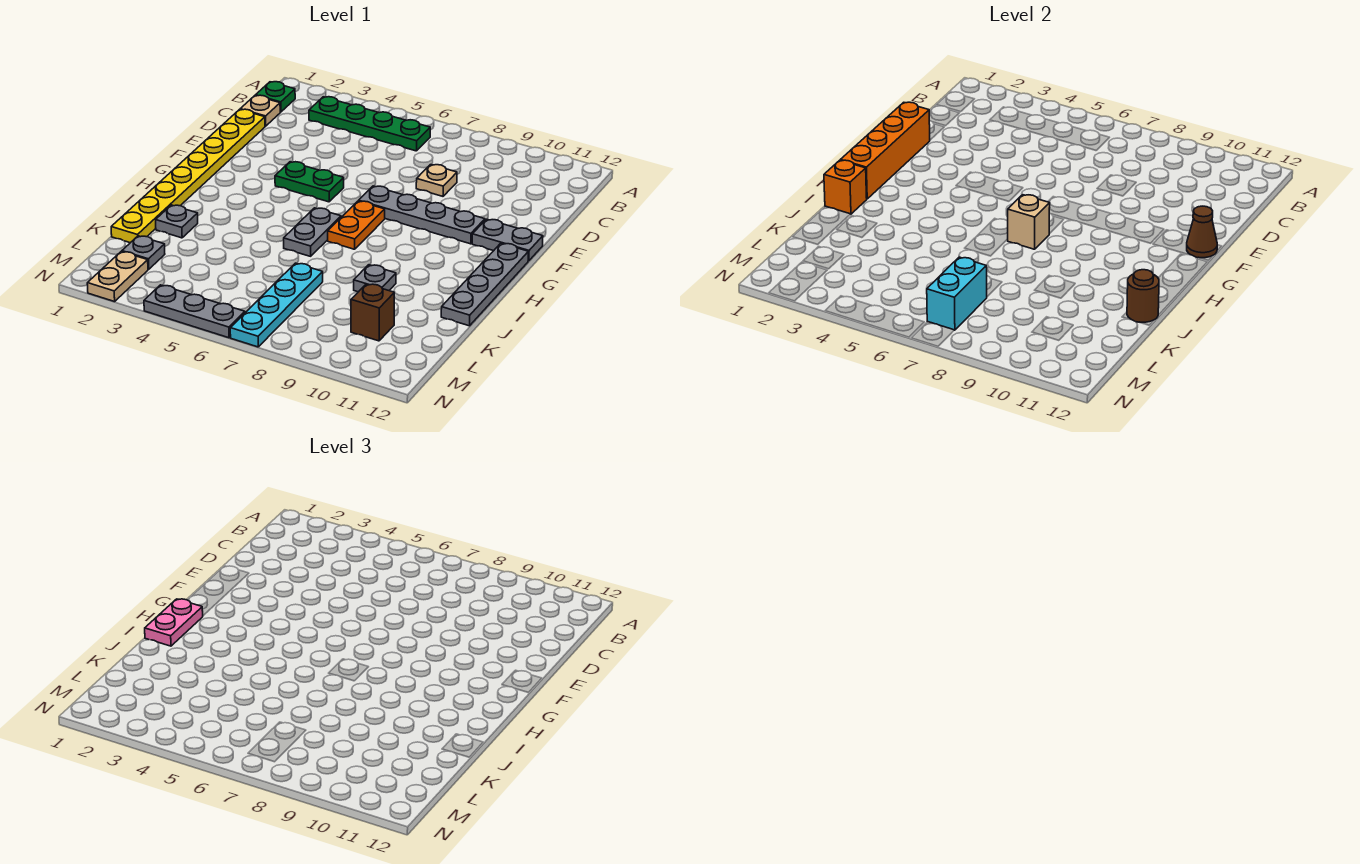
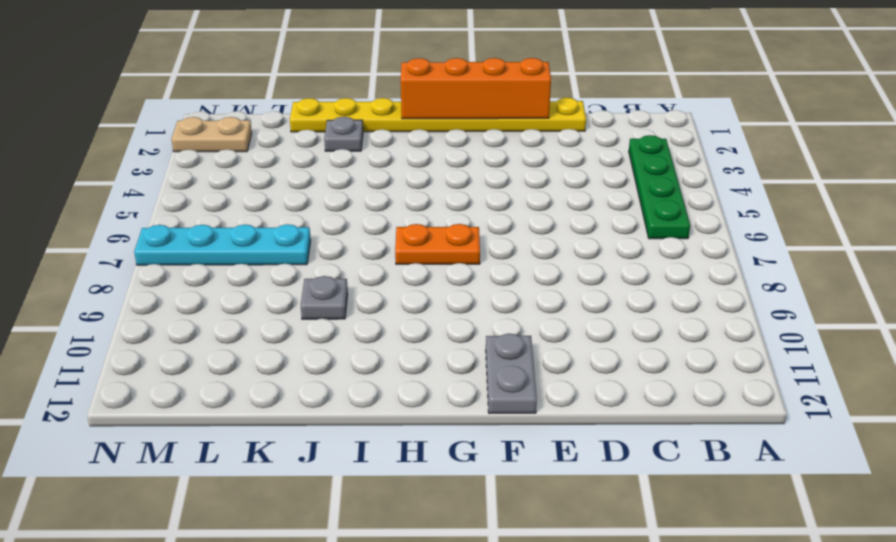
none -> green plate B1 level 1
none -> tan plate C1 level 1
none -> tan plate D8 level 1

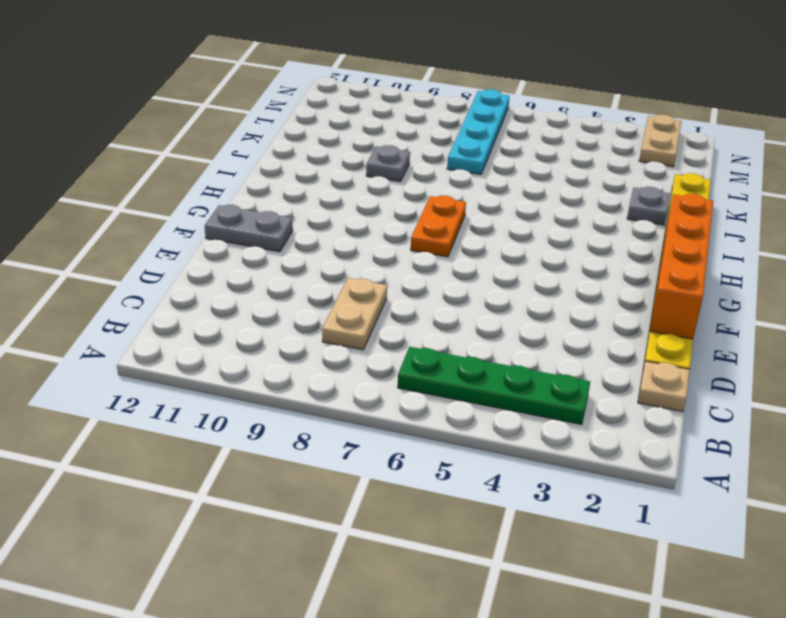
tan plate C8:D8 level 1 -> tan plate D8 level 1
none -> green plate B1 level 1
none -> green plate F4:F5 level 1
none -> grey plate F7:F10 level 1

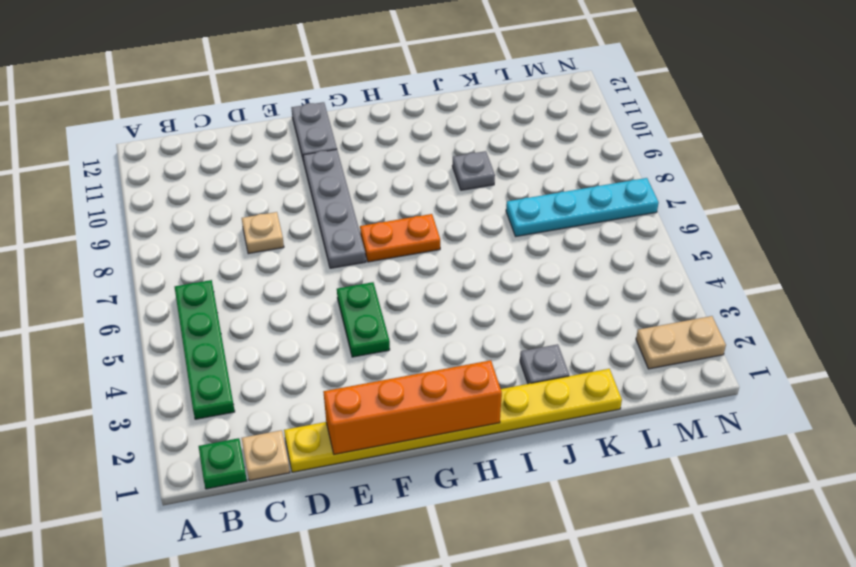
none -> grey plate G12:J12 level 1
none -> grey plate H6:I6 level 1
none -> grey plate L2 level 1

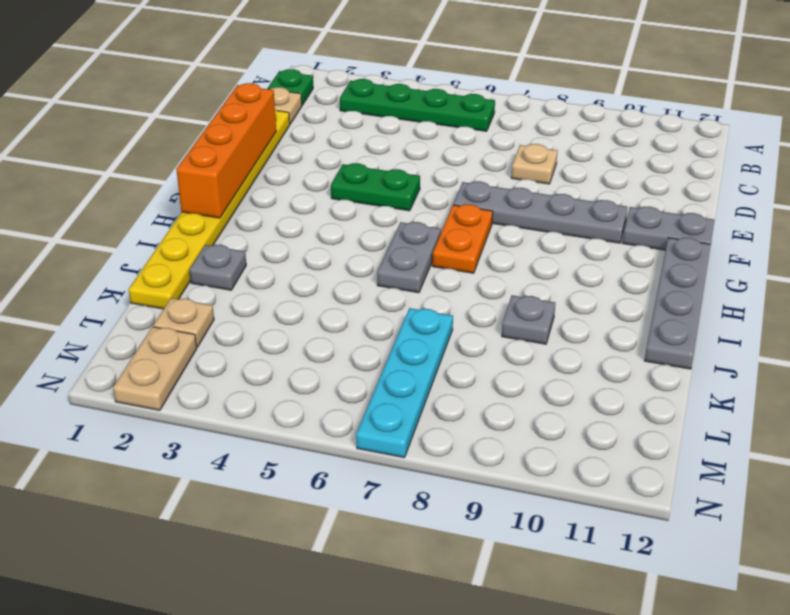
tan plate L2 level 1 -> grey plate L2 level 1
none -> brown brick L10 level 1
none -> grey plate N4:N6 level 1
none -> brown cone F12 level 2

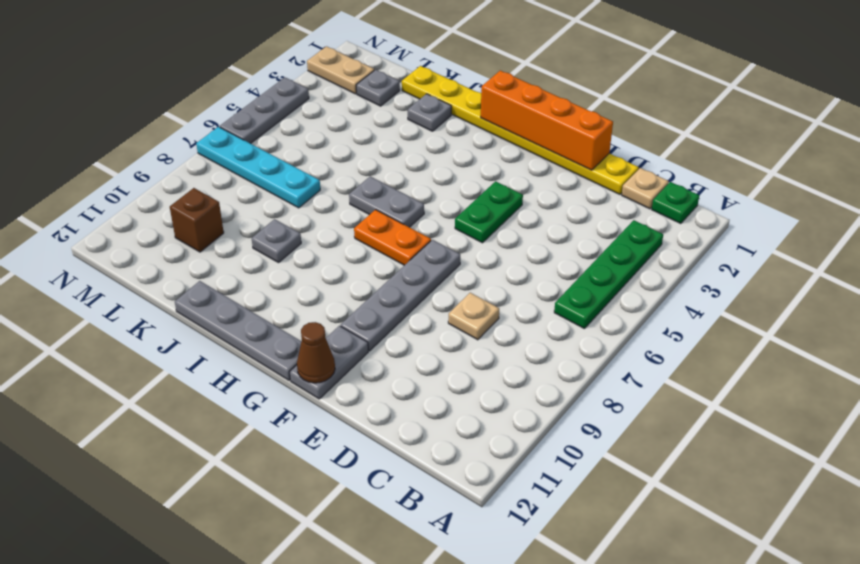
none -> tan brick H7 level 2
none -> orange brick I1 level 2
none -> brown round brick J12 level 2

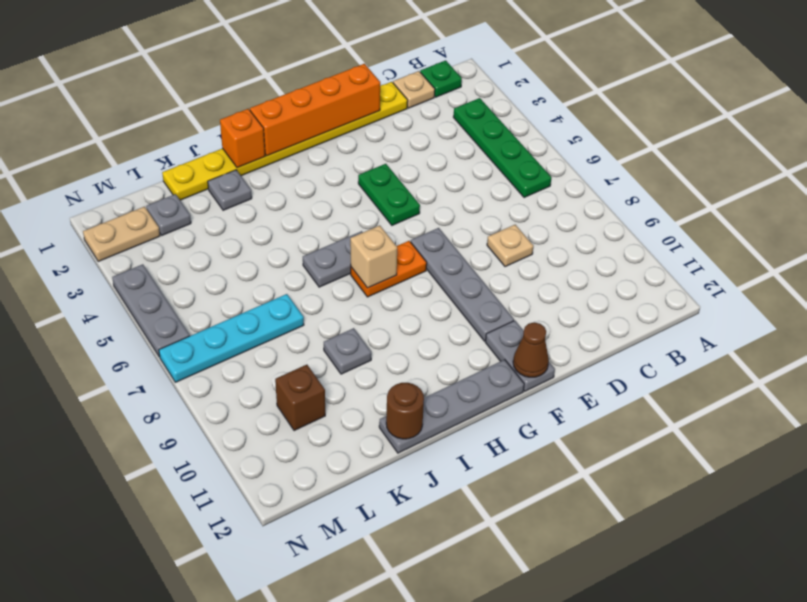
none -> cyan brick L7:M7 level 2
none -> pink plate H1:I1 level 3

